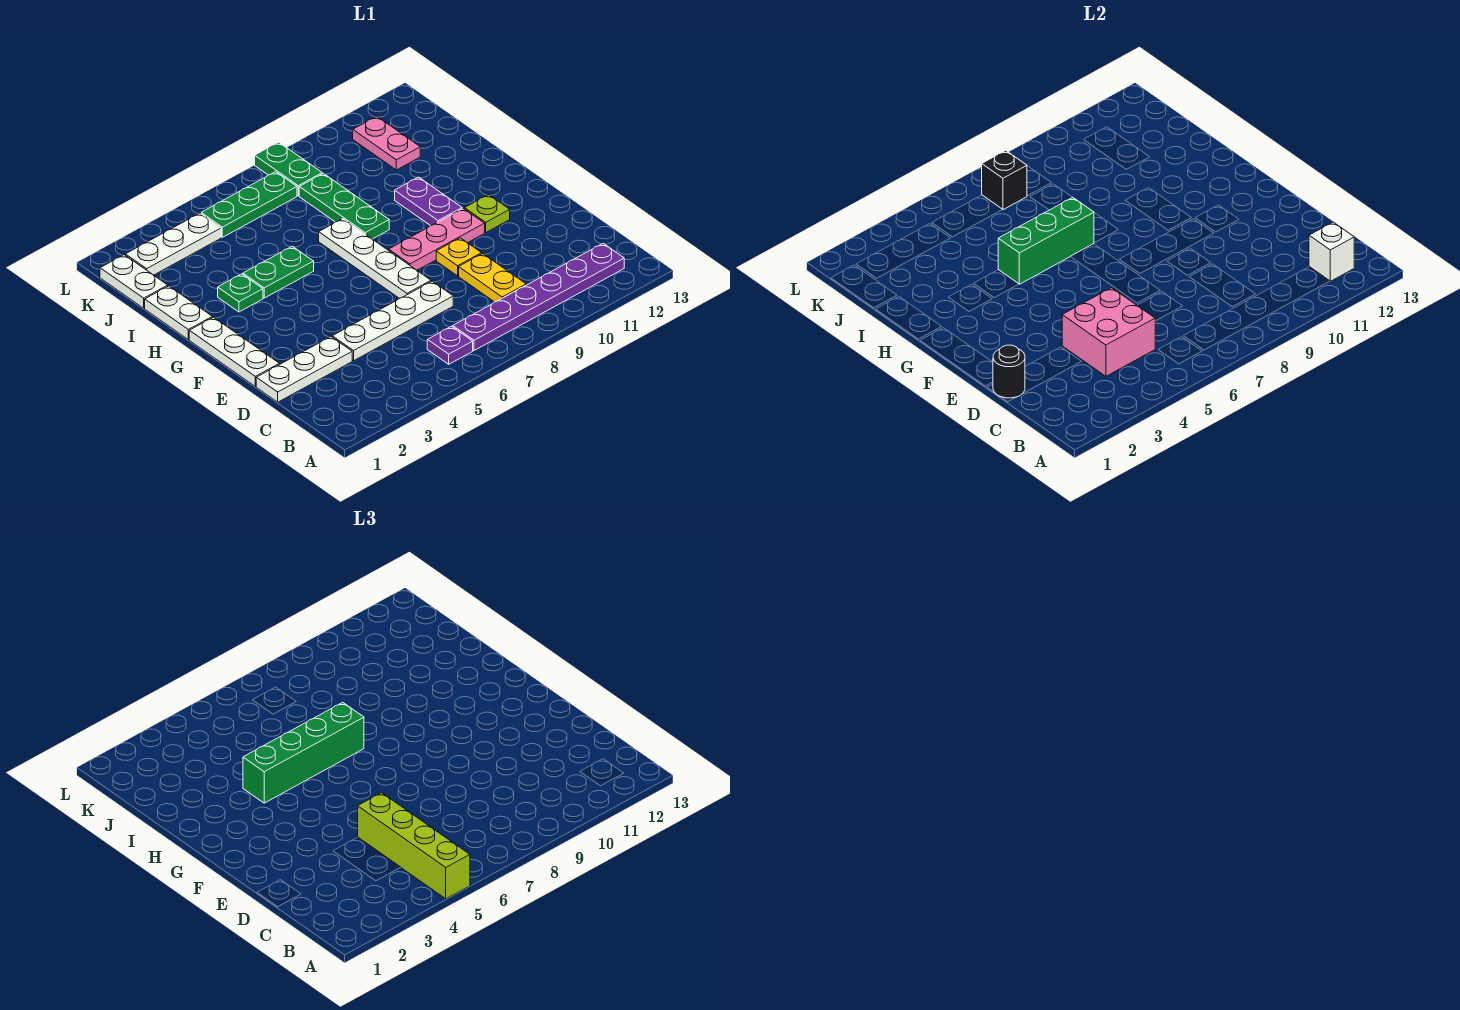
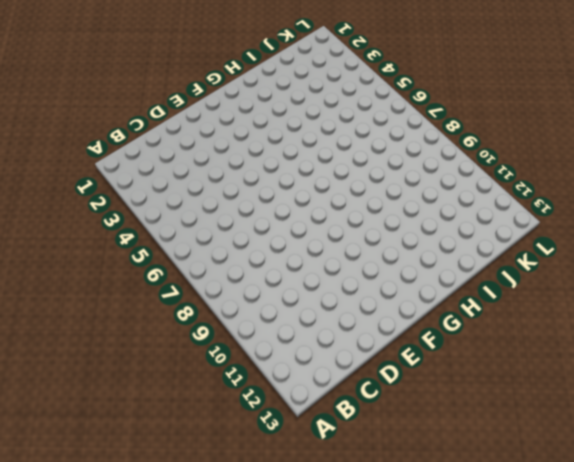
none -> purple plate B6 level 1
none -> purple plate B7:B12 level 1
none -> yellow plate C9:D9 level 1

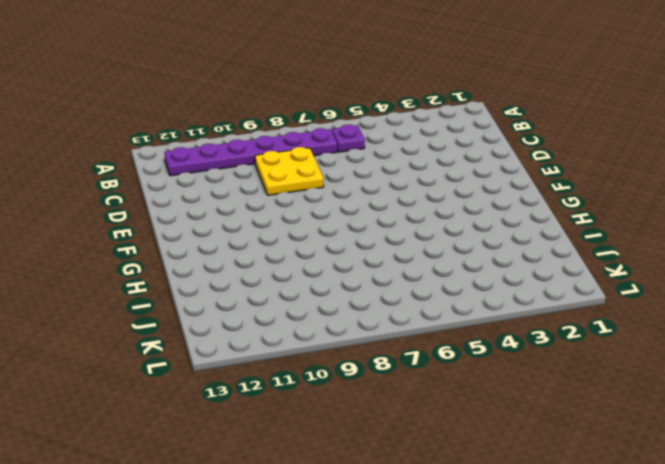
yellow plate C8:D9 level 1 -> yellow plate C9:D9 level 1
none -> white plate D1:D3 level 1
none -> white plate D4:D7 level 1
none -> white plate E1:G1 level 1

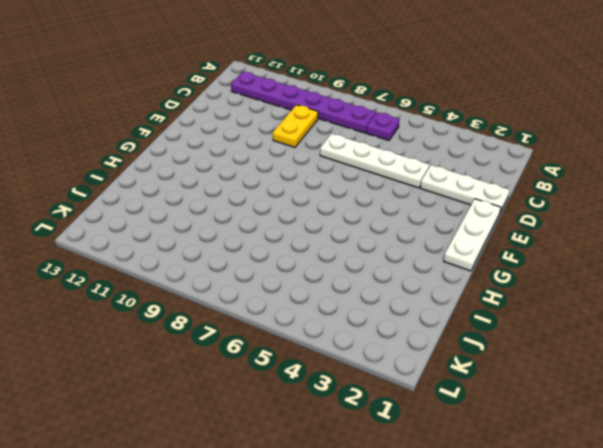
none -> white plate E7:H7 level 1
none -> yellow plate E9 level 1
none -> pink plate F8:F10 level 1

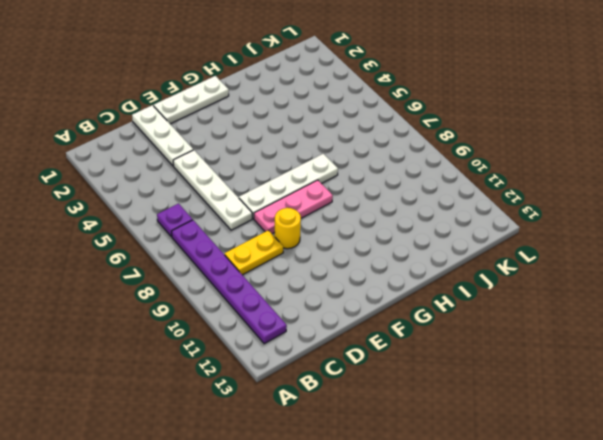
pink plate E8:G8 level 1 -> pink plate F8:F10 level 1
yellow round brick E9 level 1 -> yellow plate E9 level 1
none -> lime plate F11 level 1
none -> purple plate G10:H10 level 1
none -> white plate H1:I1 level 1

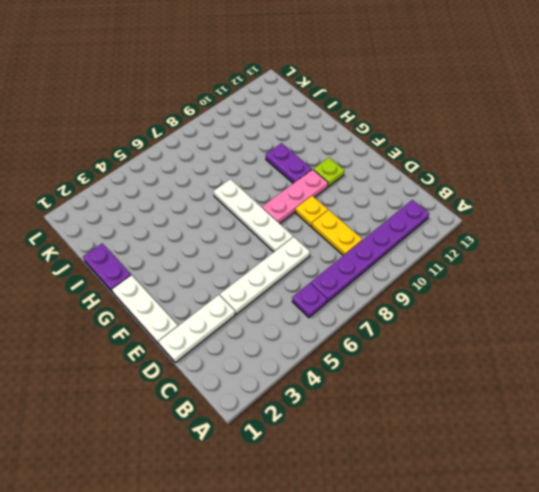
purple plate H1:I1 level 1 -> white plate H1:I1 level 1
none -> green plate H3 level 1
none -> green plate H4:H5 level 1
none -> green plate H8:J8 level 1

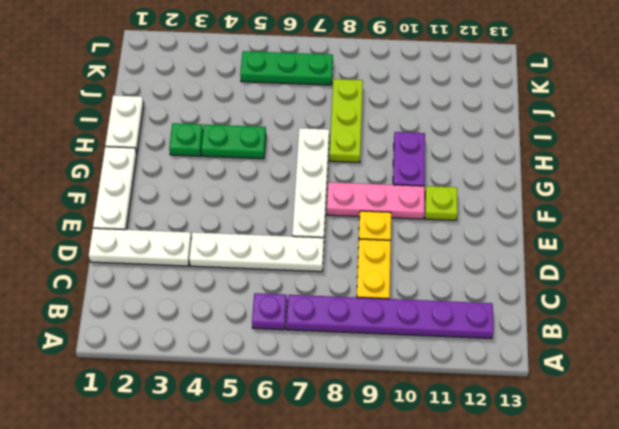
lime plate H8:J8 level 1 -> green plate H8:J8 level 1
none -> white plate J1:K1 level 1
none -> pink plate J11:K11 level 1
none -> white plate K2:K4 level 1

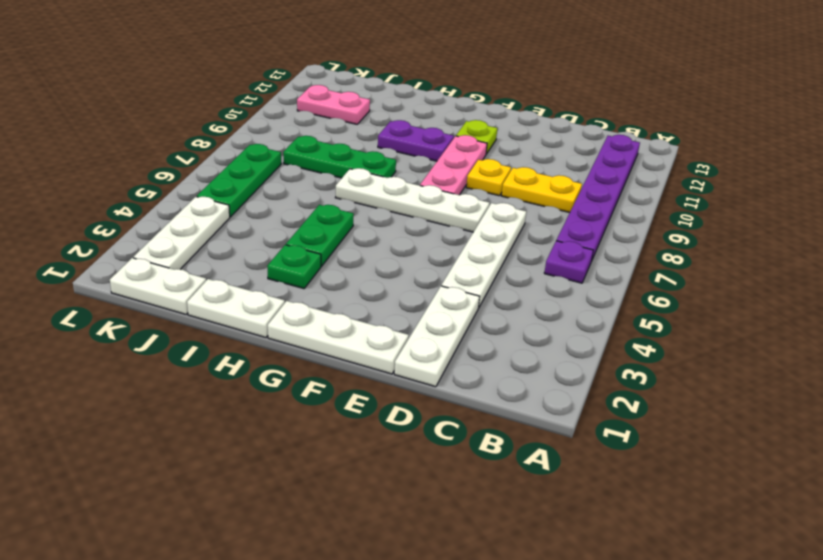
none -> green plate K8:L8 level 1
none -> white brick B12 level 2
none -> pink brick C4:D5 level 2

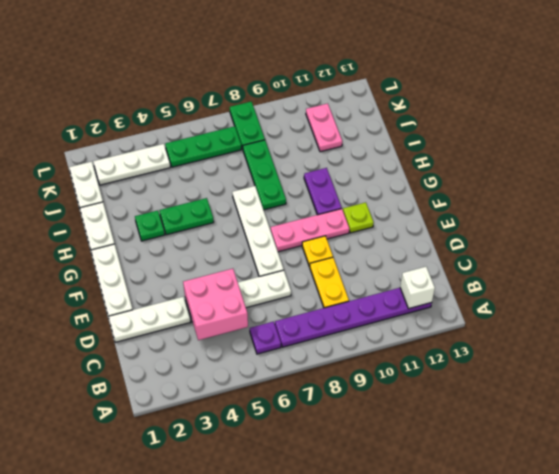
none -> black round brick D1 level 2
none -> green brick H5:H7 level 2
none -> black brick K7 level 2

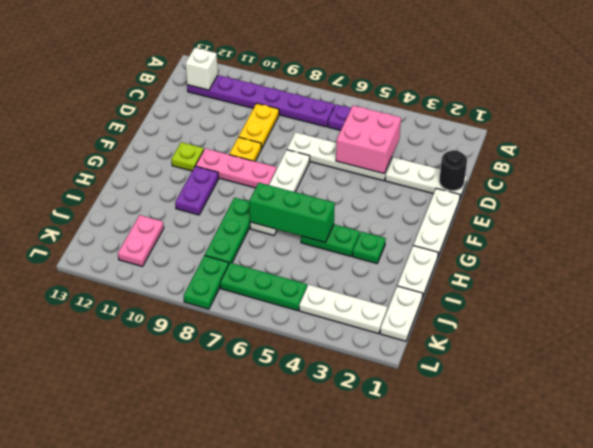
none -> black brick K7 level 2
none -> lime brick A5:D5 level 3
none -> green brick H4:H7 level 3

